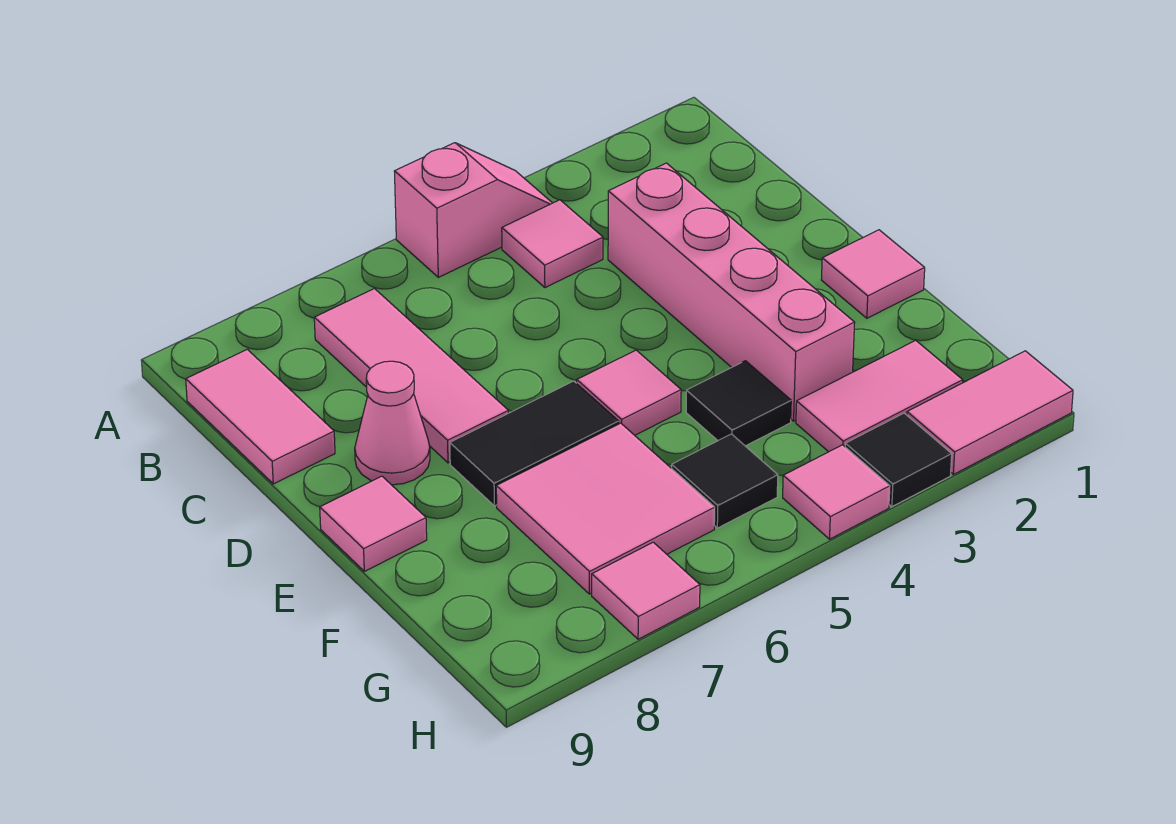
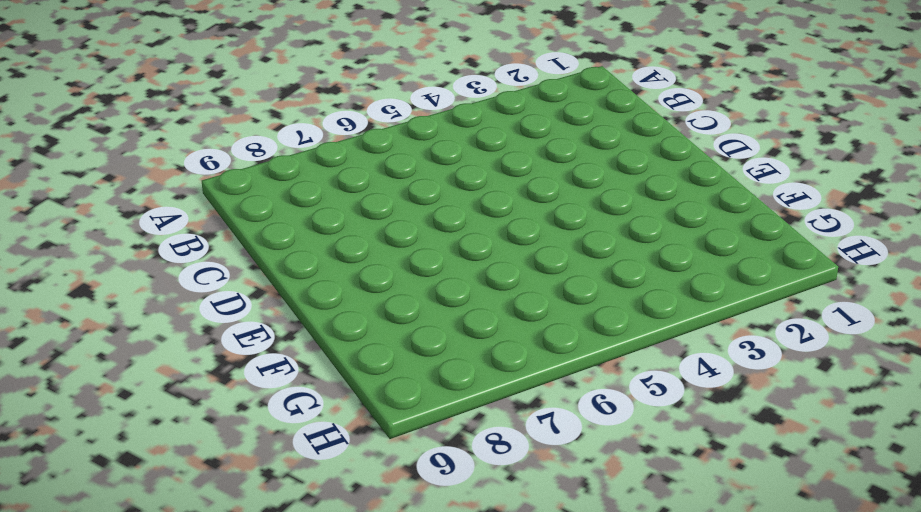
none -> pink slope A4:A5 level 1 top 5
none -> pink tile B4 level 1
none -> pink tile B7:D7 level 1

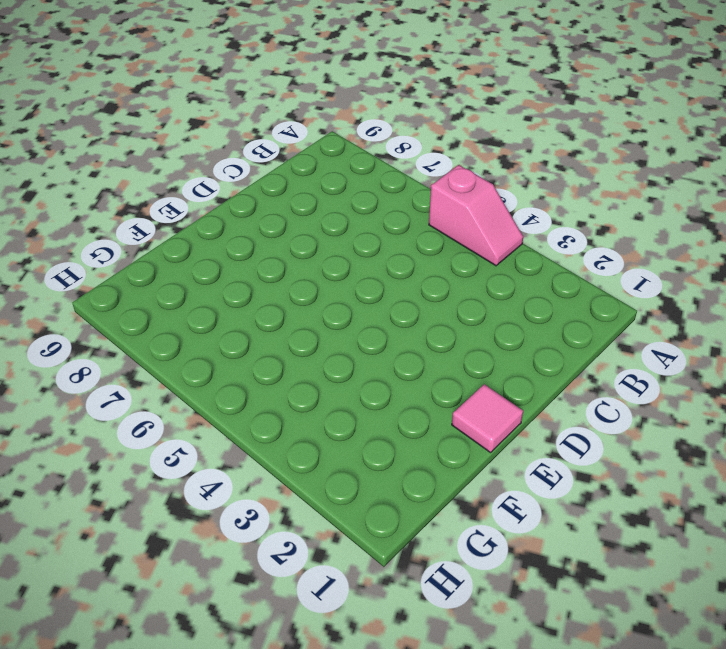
none -> pink tile B4 level 1
none -> pink tile B7:D7 level 1
none -> pink tile B9:C9 level 1

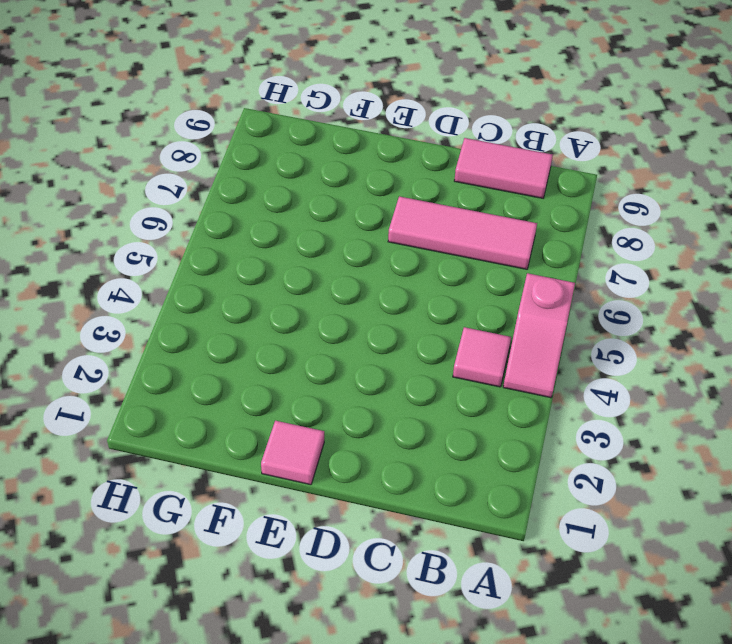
none -> pink brick C3:F3 level 1
none -> pink cone D8 level 1
none -> pink tile E5 level 1

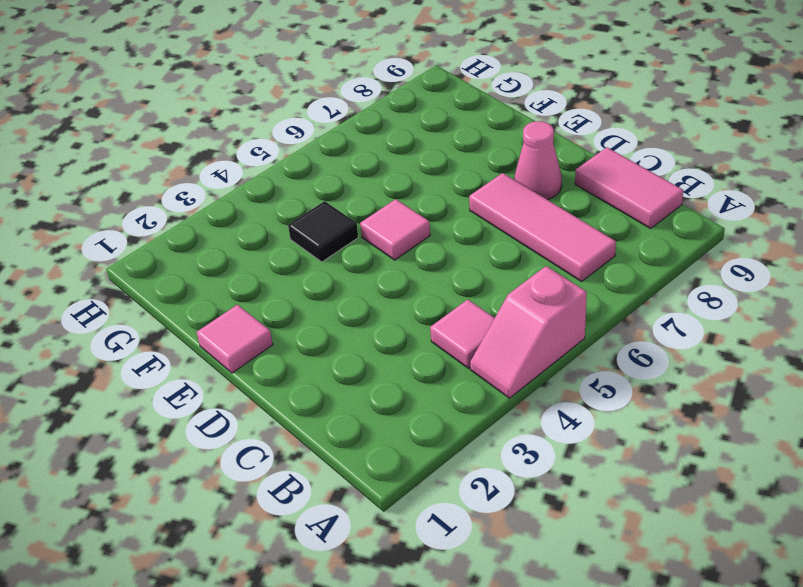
none -> pink brick C3:F3 level 1
none -> black tile E6:E7 level 1
none -> pink tile E9 level 1

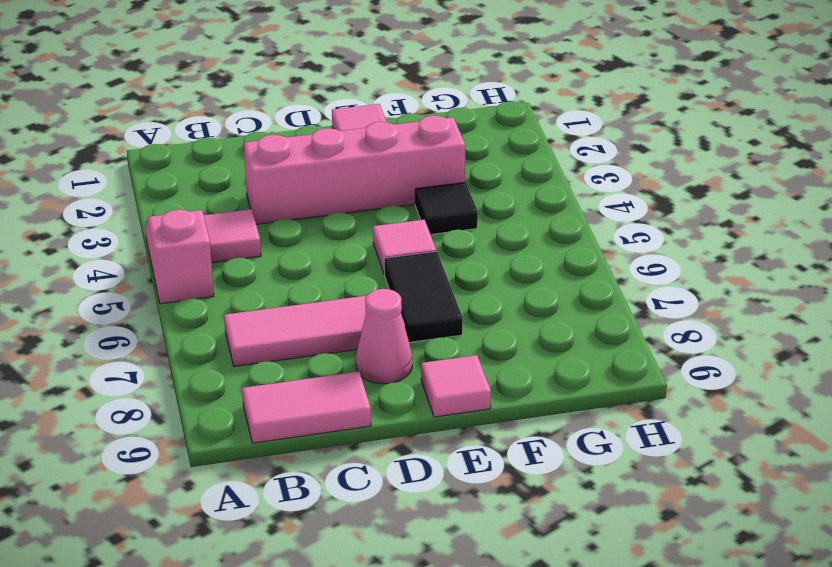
none -> pink tile F6:G7 level 1
none -> pink tile G2:G3 level 1
none -> black tile G5 level 1

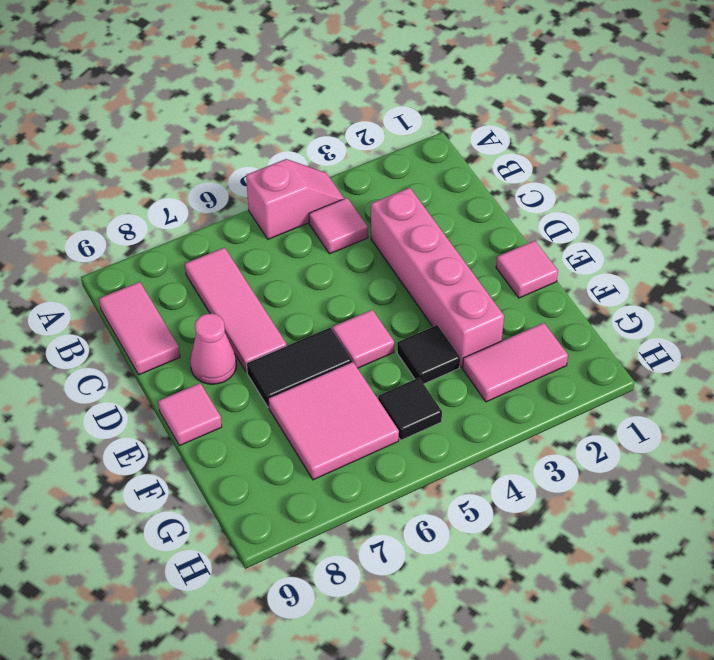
none -> pink tile H1:H2 level 1
none -> black tile H3 level 1
none -> pink tile H4 level 1

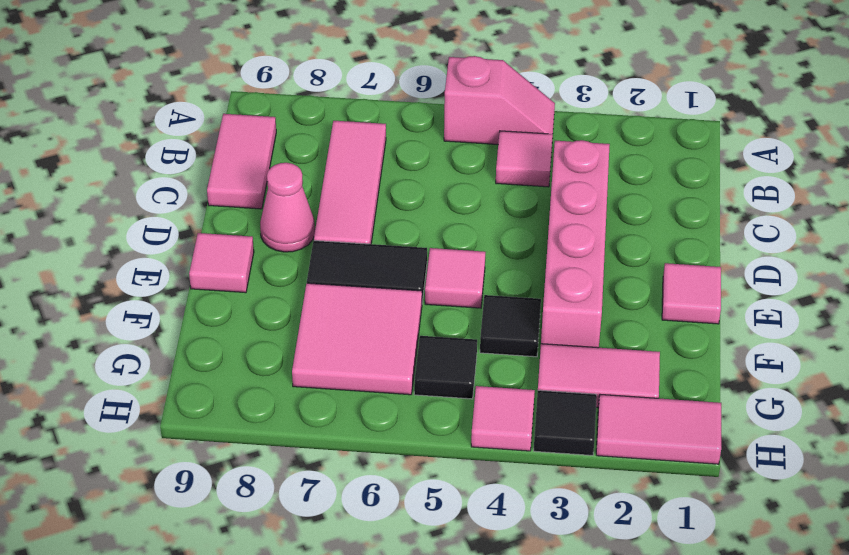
none -> pink tile H7 level 1

